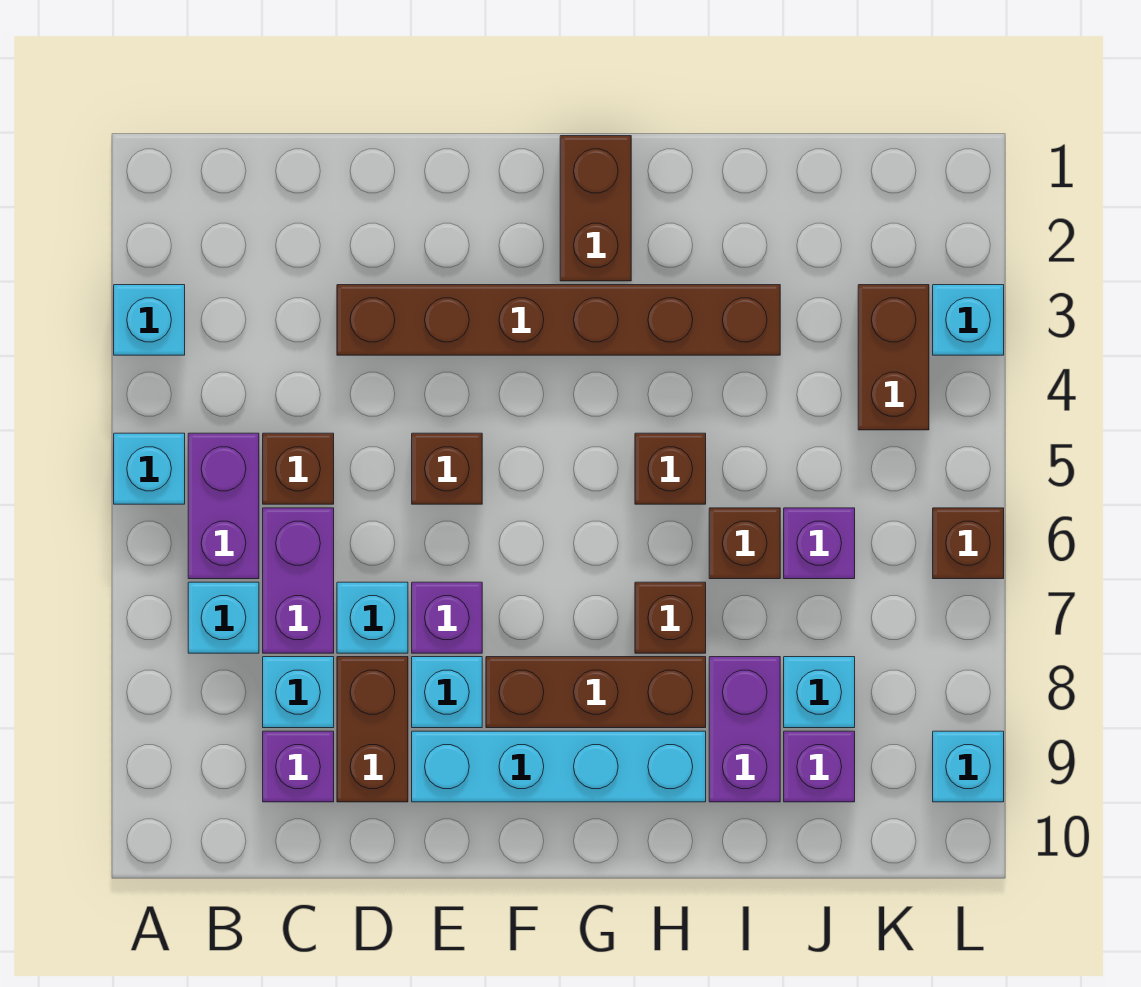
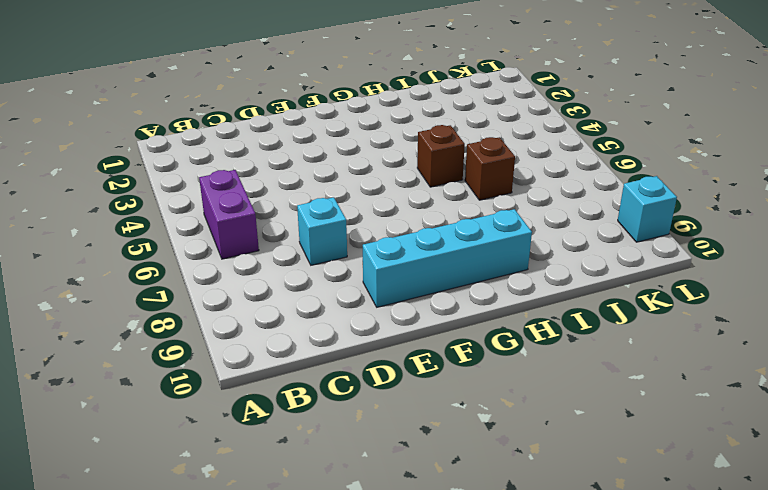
none -> cyan brick A3 level 1
none -> cyan brick A5 level 1
none -> cyan brick B7 level 1

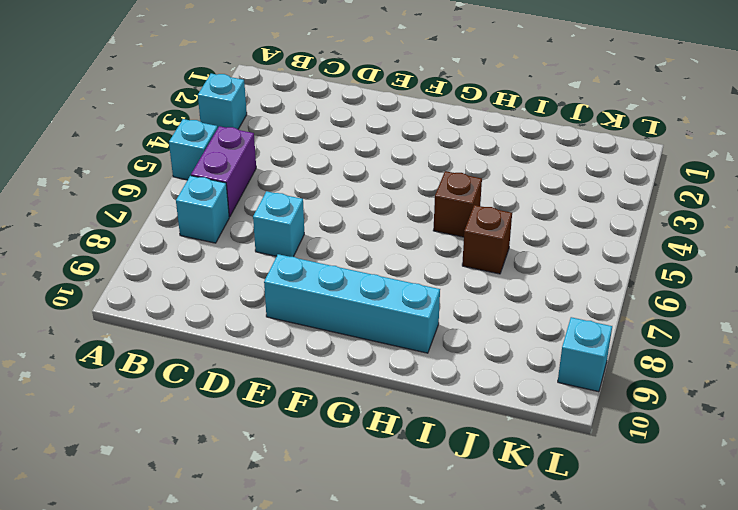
none -> brown brick C5 level 1
none -> purple brick C6:C7 level 1
none -> cyan brick C8 level 1

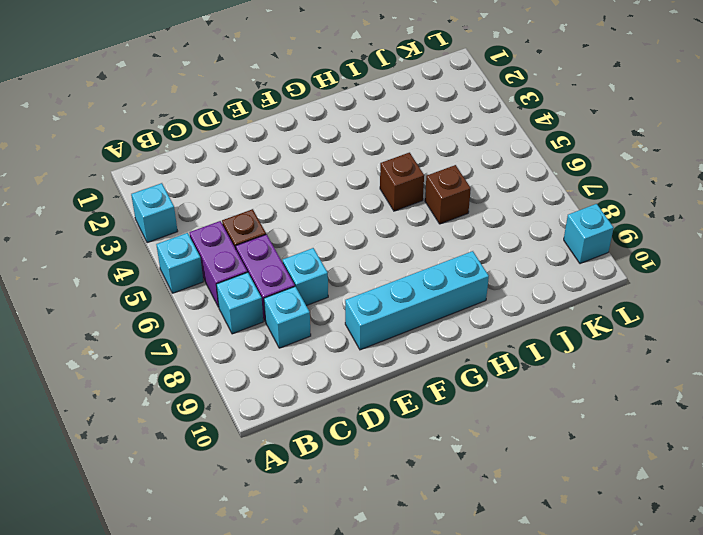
none -> purple brick C9 level 1
none -> brown brick D3:I3 level 1
none -> brown brick D8:D9 level 1

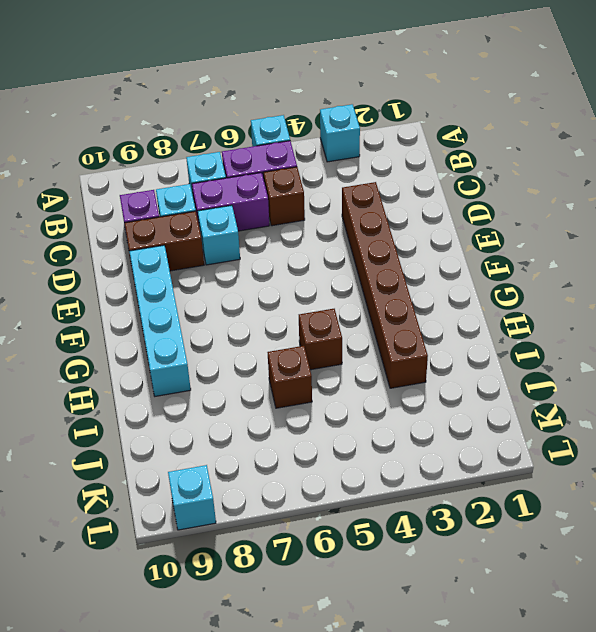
none -> brown brick E5 level 1
none -> purple brick E7 level 1
none -> cyan brick E8 level 1

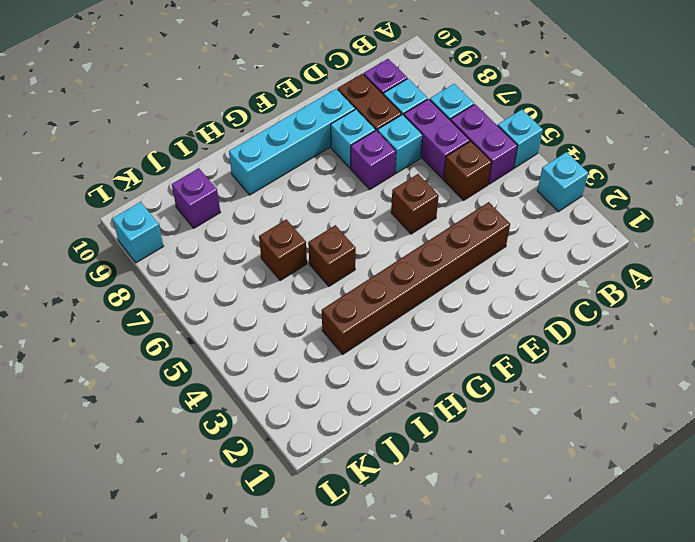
none -> brown brick F8:H8 level 1
none -> brown brick G1:G2 level 1
none -> brown brick H7 level 1

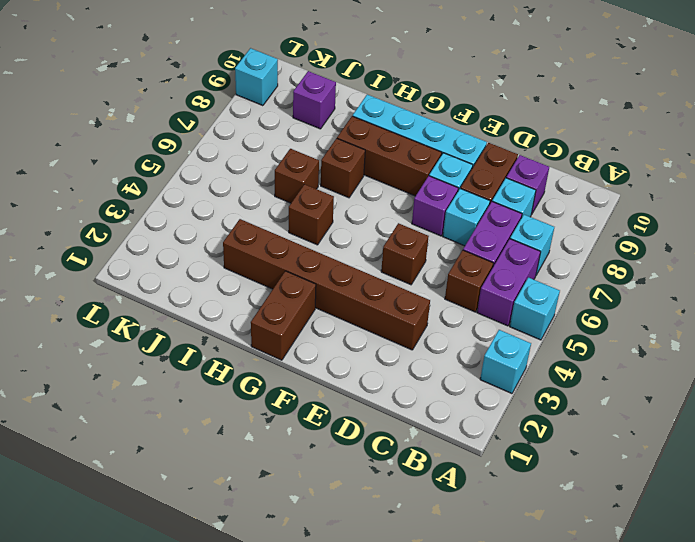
none -> purple brick I8:I9 level 1
none -> purple brick J6 level 1
none -> cyan brick J8 level 1

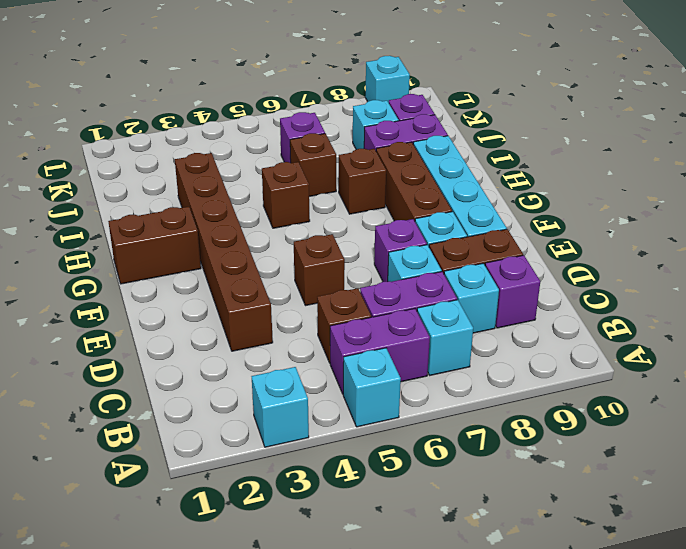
none -> brown brick K3:K4 level 1
none -> cyan brick L3 level 1
none -> brown brick L6 level 1

